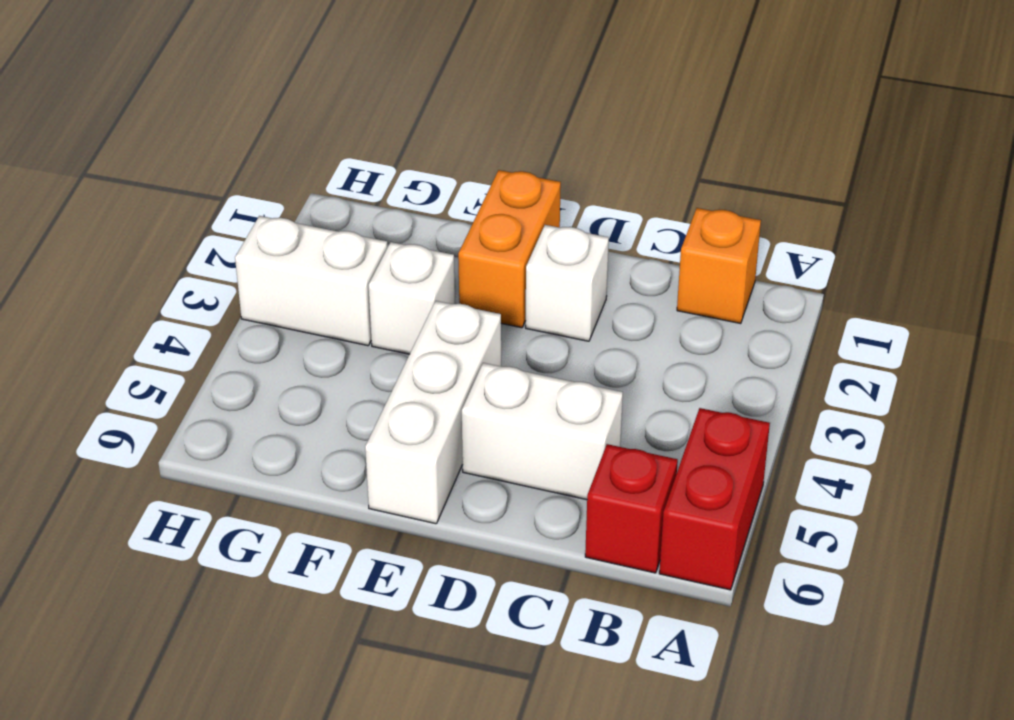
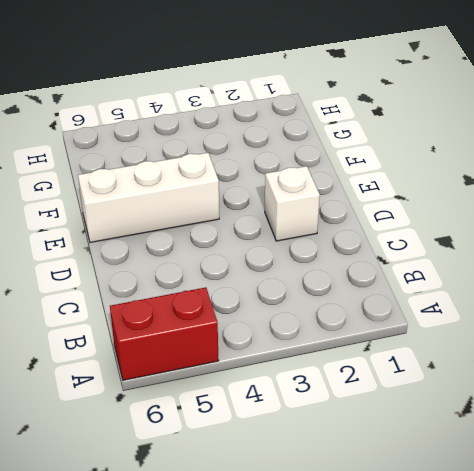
none -> orange brick B1 level 1
none -> red brick B6 level 1

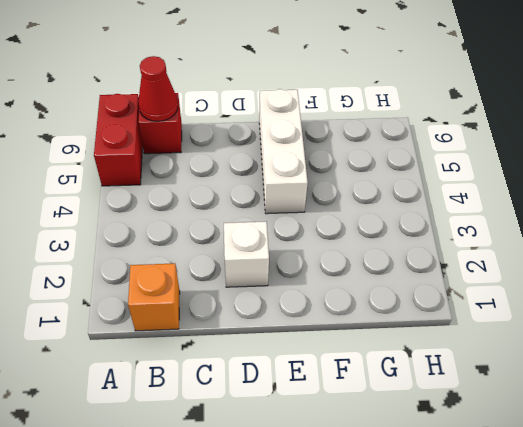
red cone B6 level 2 -> none
none -> white brick C5:D5 level 1
none -> orange brick E1:E2 level 1

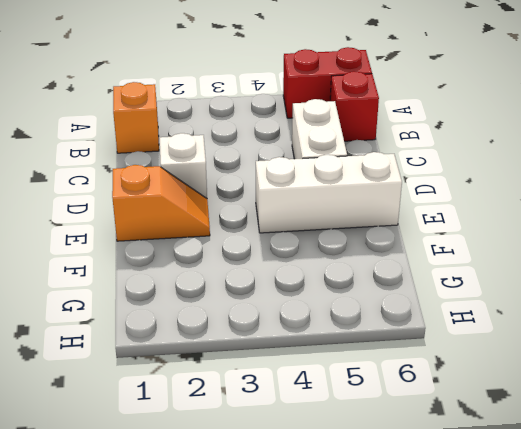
orange slope E1:E2 level 1 top 1 -> orange brick E1:E2 level 1
none -> white brick F3 level 1
none -> white brick G3:H3 level 1

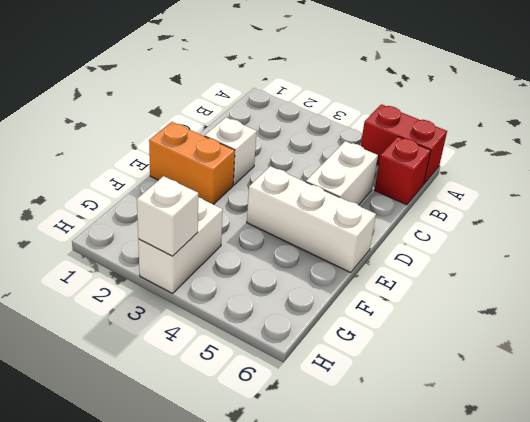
white brick H3 level 2 -> white brick F3 level 1
none -> orange brick B1 level 1

